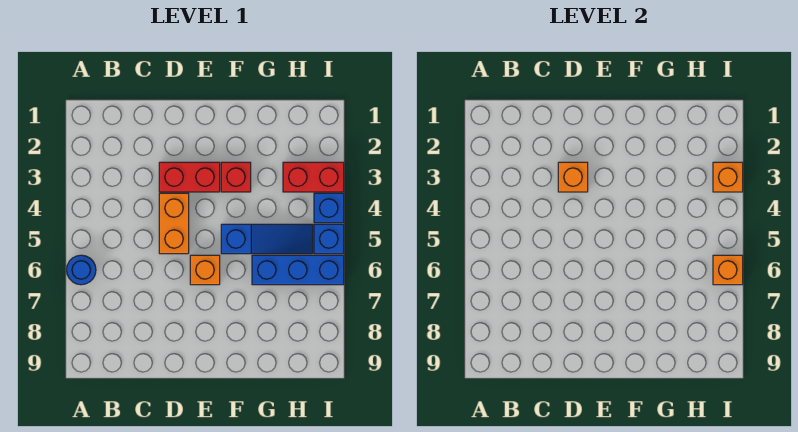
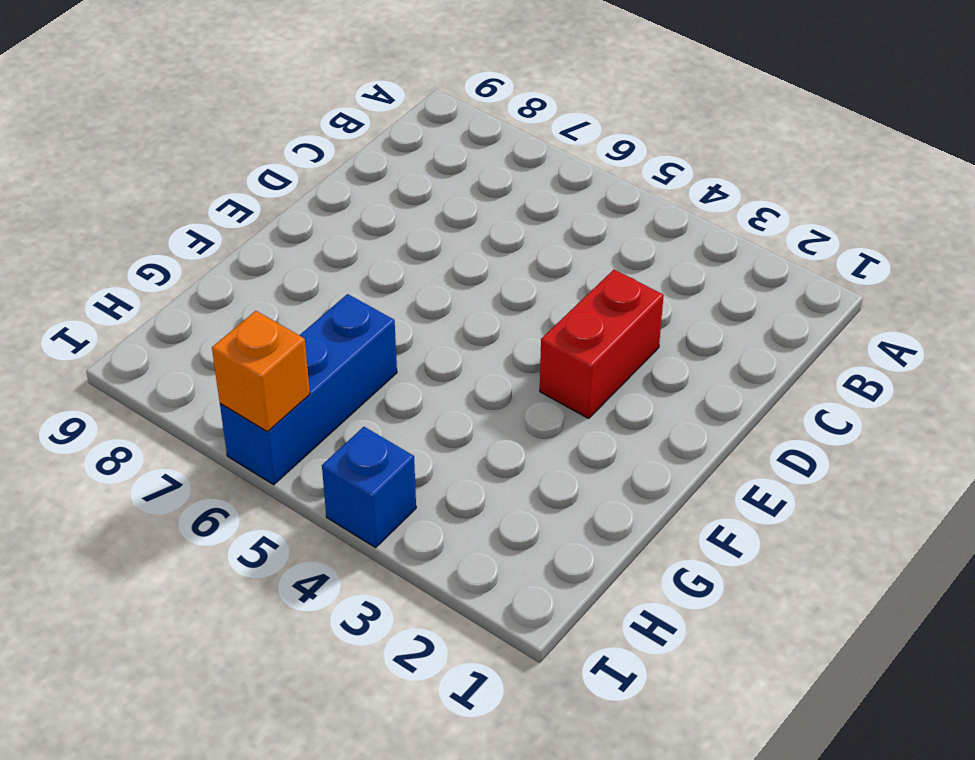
none -> blue round brick A6 level 1
none -> orange brick D4:D5 level 1
none -> orange brick E6 level 1

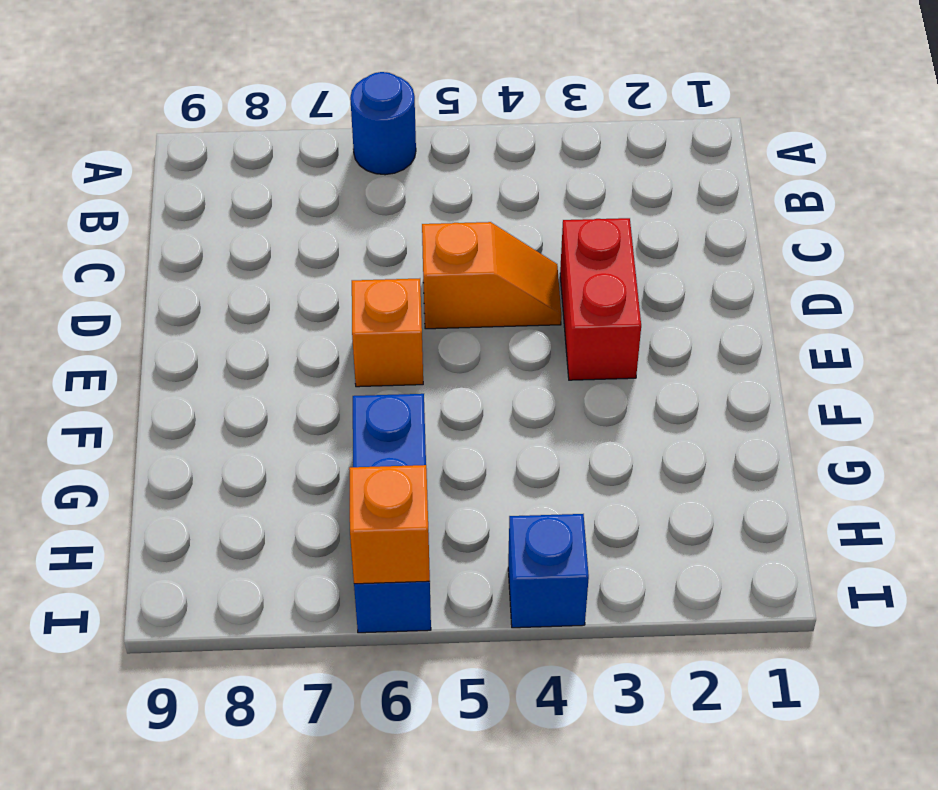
orange slope D4:D5 level 1 top 5 -> orange brick D4:D5 level 1
none -> red brick F3 level 1
none -> blue slope F5:H5 level 1 top F
none -> red brick H3:I3 level 1

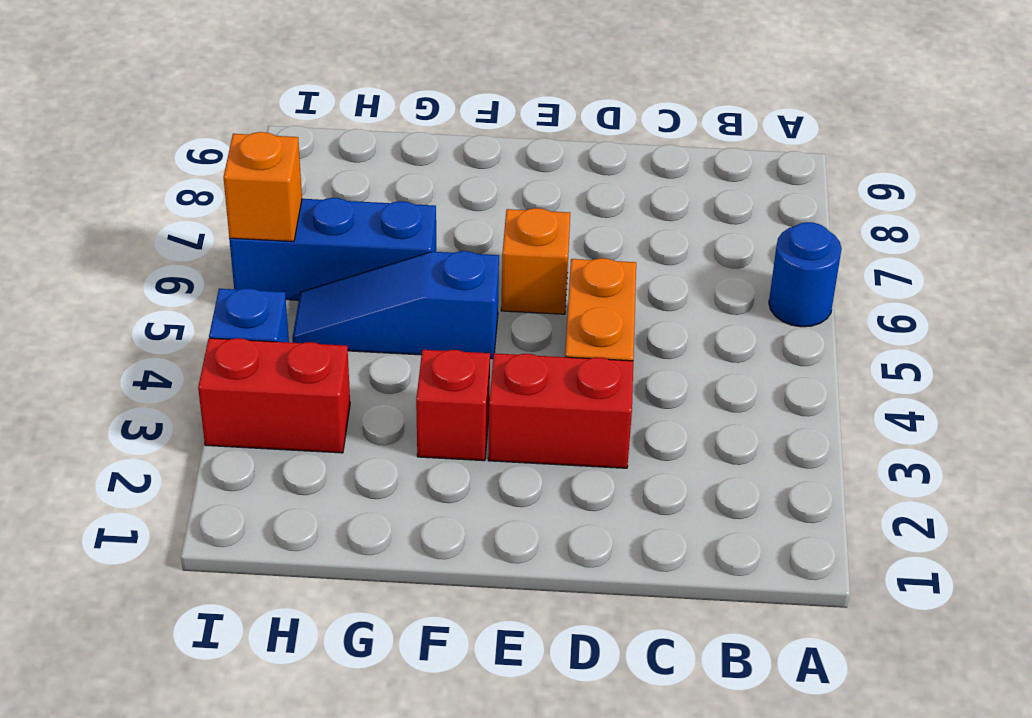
none -> blue brick I5 level 1
none -> orange brick D3 level 2
none -> orange brick I3 level 2

